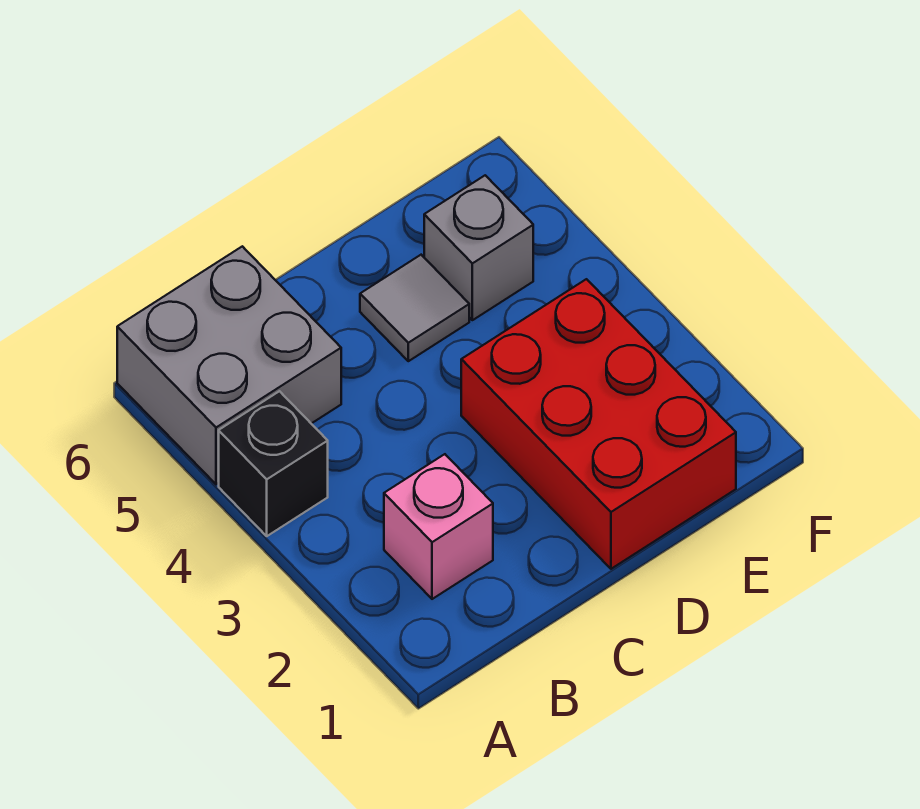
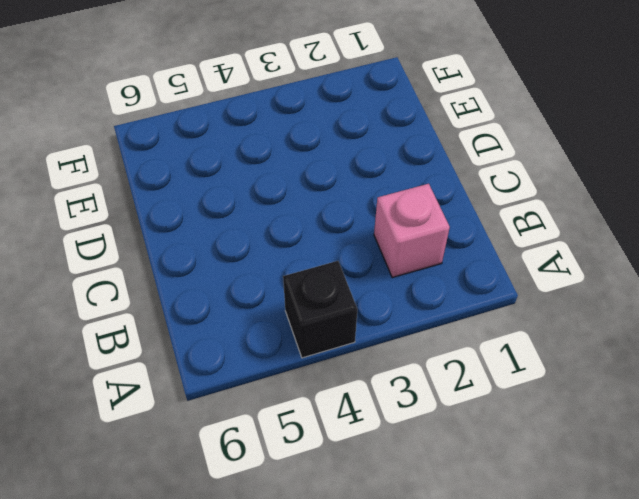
none -> grey brick A5:B6 level 1
none -> red brick D1:E3 level 1

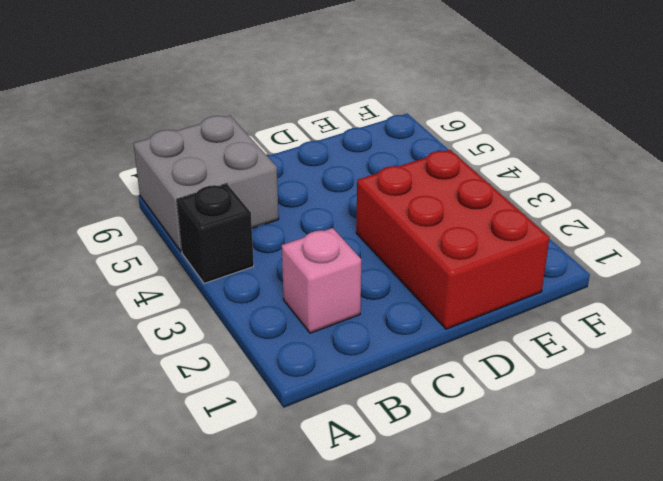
none -> grey tile D5 level 1
none -> grey brick E5 level 1

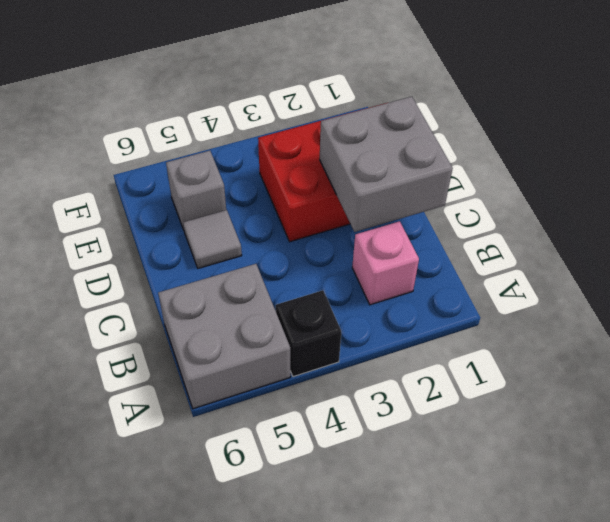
grey brick C1:D2 level 2 -> none

